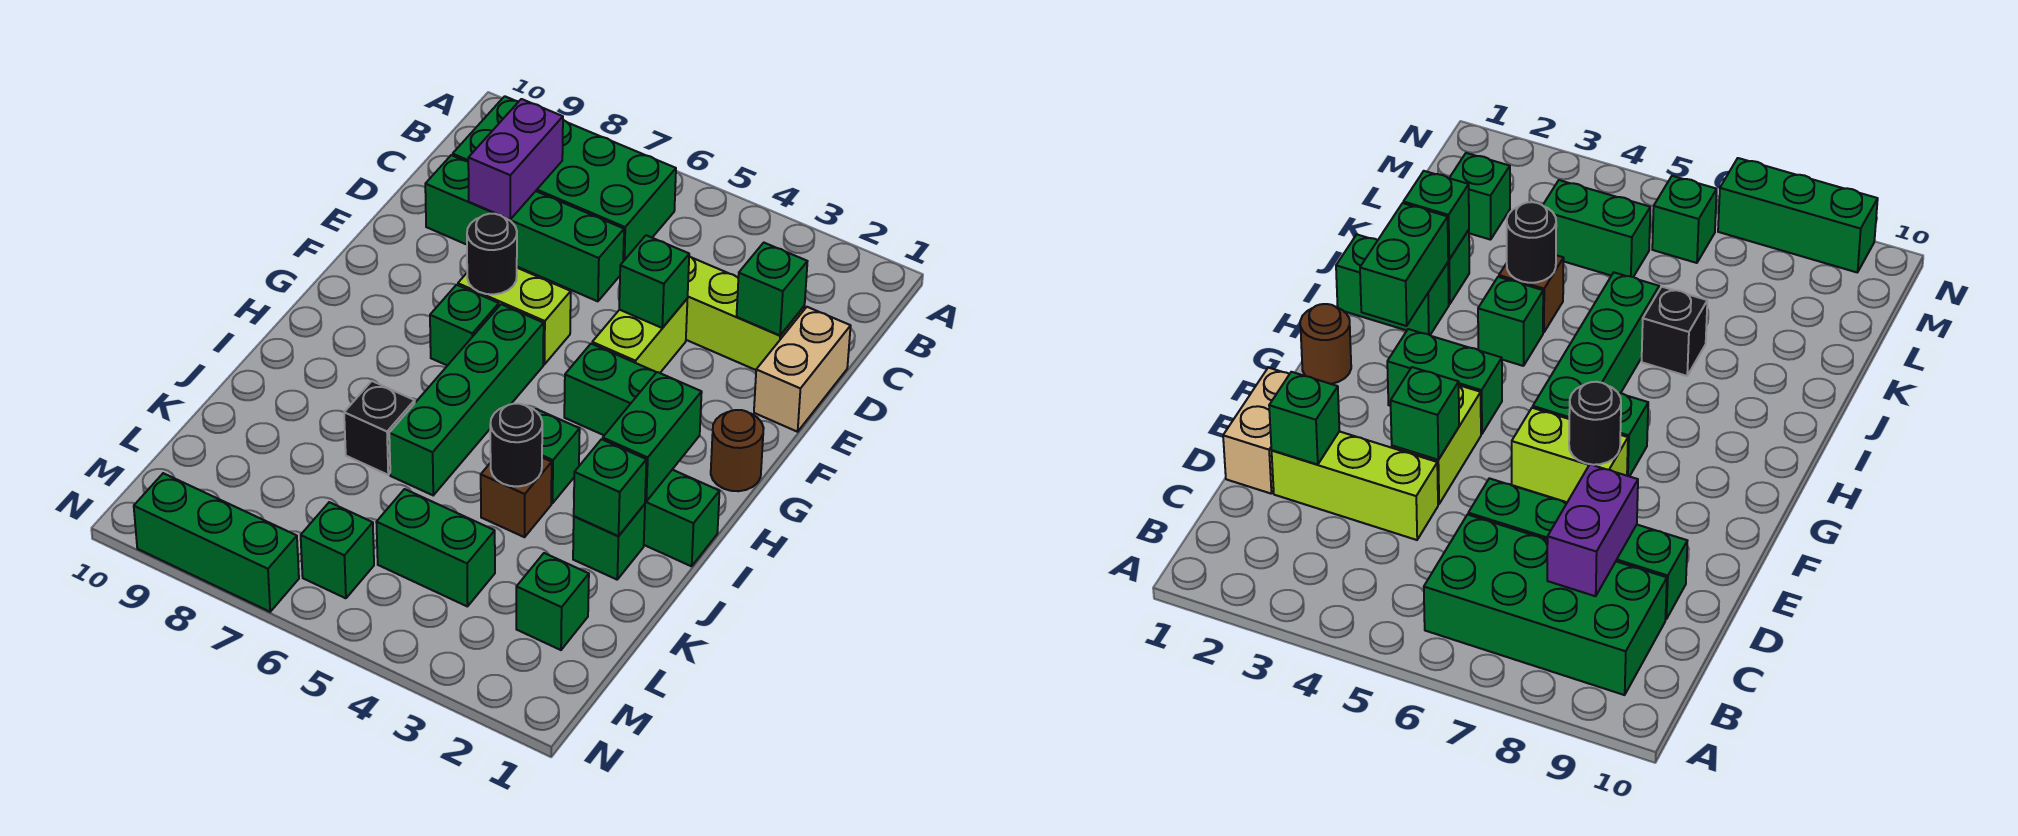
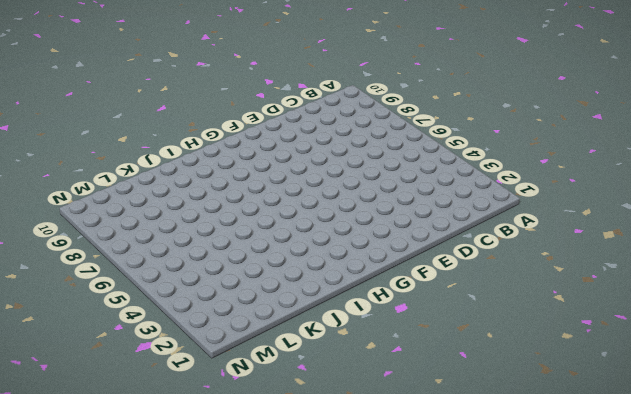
none -> green brick B6:C9 level 1
none -> tan brick D1:E1 level 1
none -> lime brick D2:D4 level 1

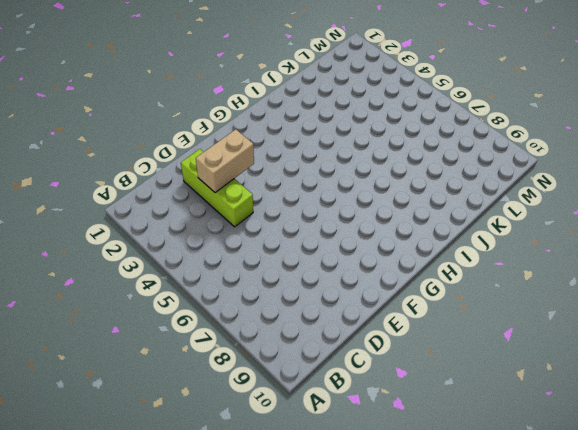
tan brick D3:E3 level 2 -> tan brick D1:E1 level 1
none -> green brick B6:C9 level 1
none -> green brick D6:D9 level 1
none -> lime brick E4:F4 level 1

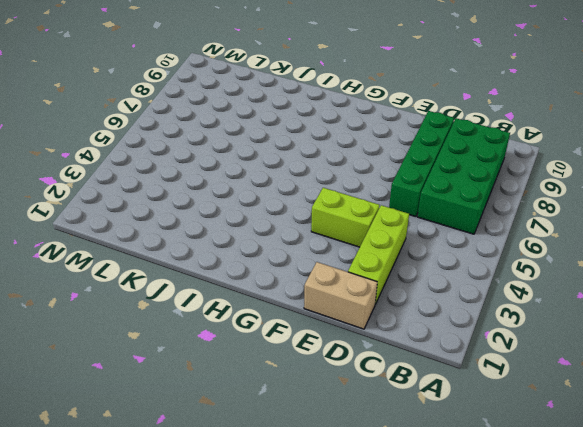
none -> lime brick F6:F7 level 1
none -> brown round brick G1 level 1
none -> green brick G3:G4 level 1

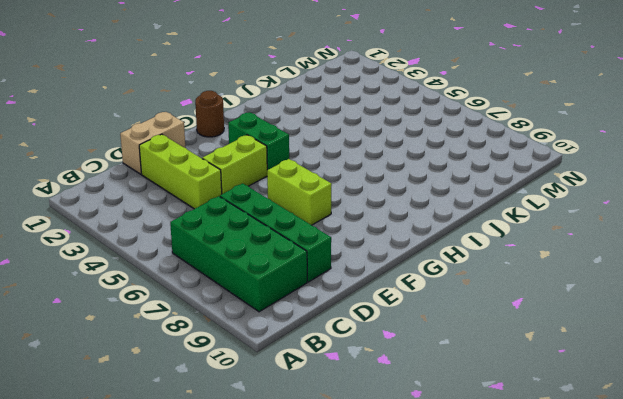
none -> green brick G6:J6 level 1
none -> green brick G7 level 1
none -> green brick I1:I2 level 1

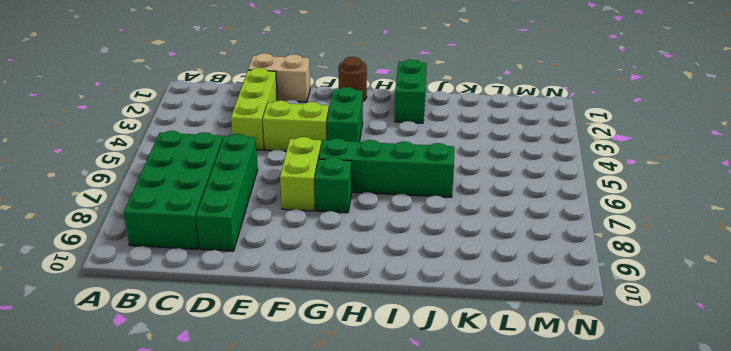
none -> green brick I4 level 1
none -> green brick J2 level 1
none -> brown brick J4 level 1

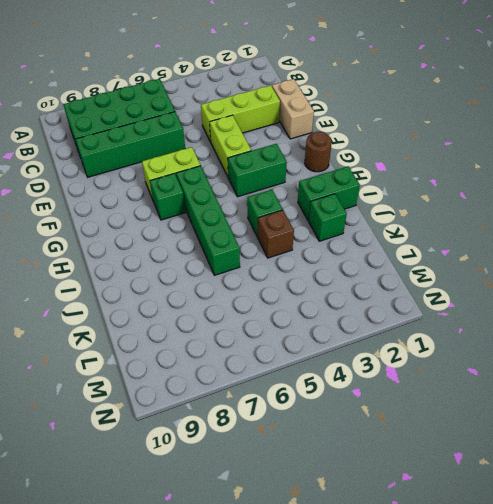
none -> black brick J7 level 1
none -> green brick L2 level 1
none -> green brick L4:L5 level 1

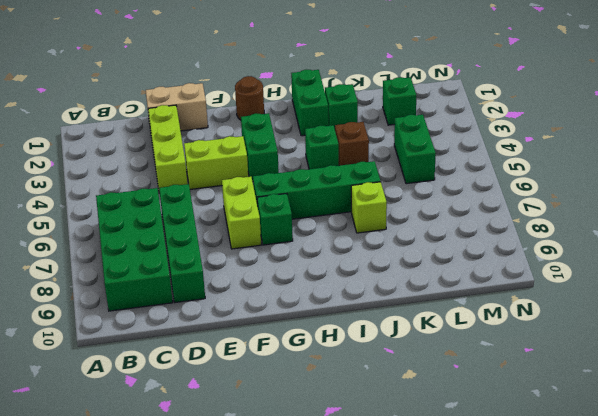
lime brick J7 level 1 -> black brick J7 level 1
none -> green brick M6 level 1
none -> green brick N7:N9 level 1
none -> purple brick C8:D8 level 2

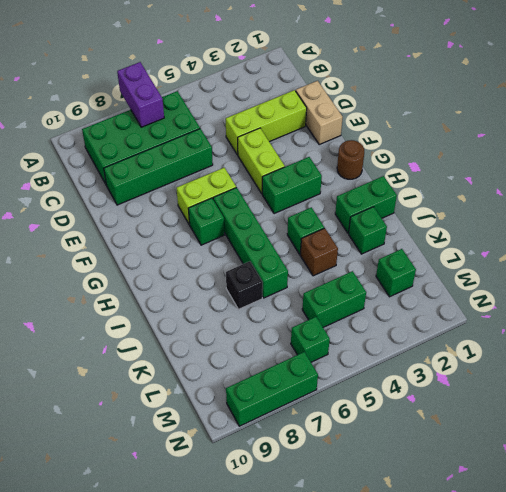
purple brick A7:B7 level 2 -> purple brick C8:D8 level 2
none -> green brick D2 level 2
none -> green brick E4 level 2
none -> black round brick F7 level 2

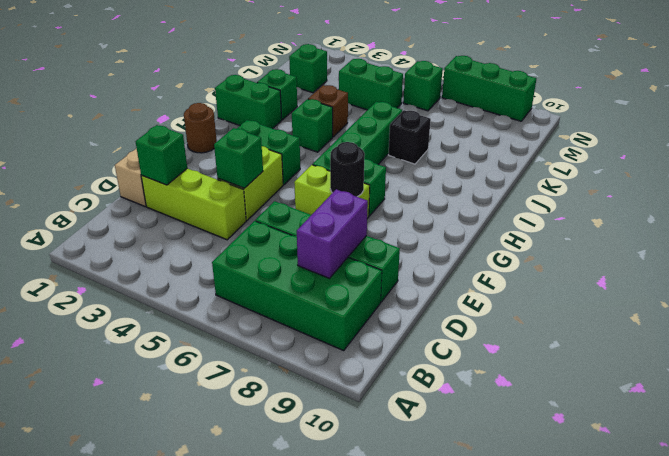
none -> green brick H2:I2 level 2
none -> green brick J2 level 2
none -> black round brick J4 level 2

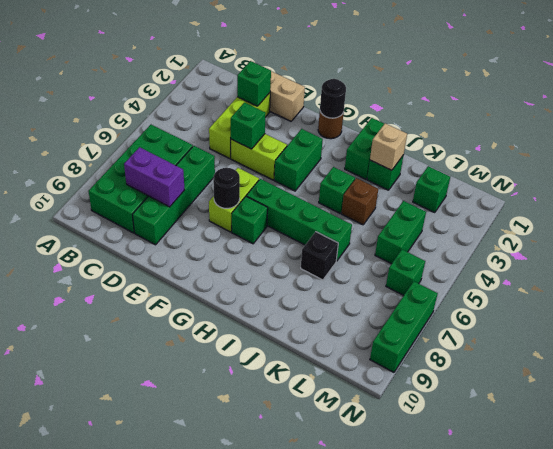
black round brick G1 level 2 -> black round brick J4 level 2
tan brick J2 level 2 -> green brick J2 level 2
none -> green brick H2:I2 level 2

